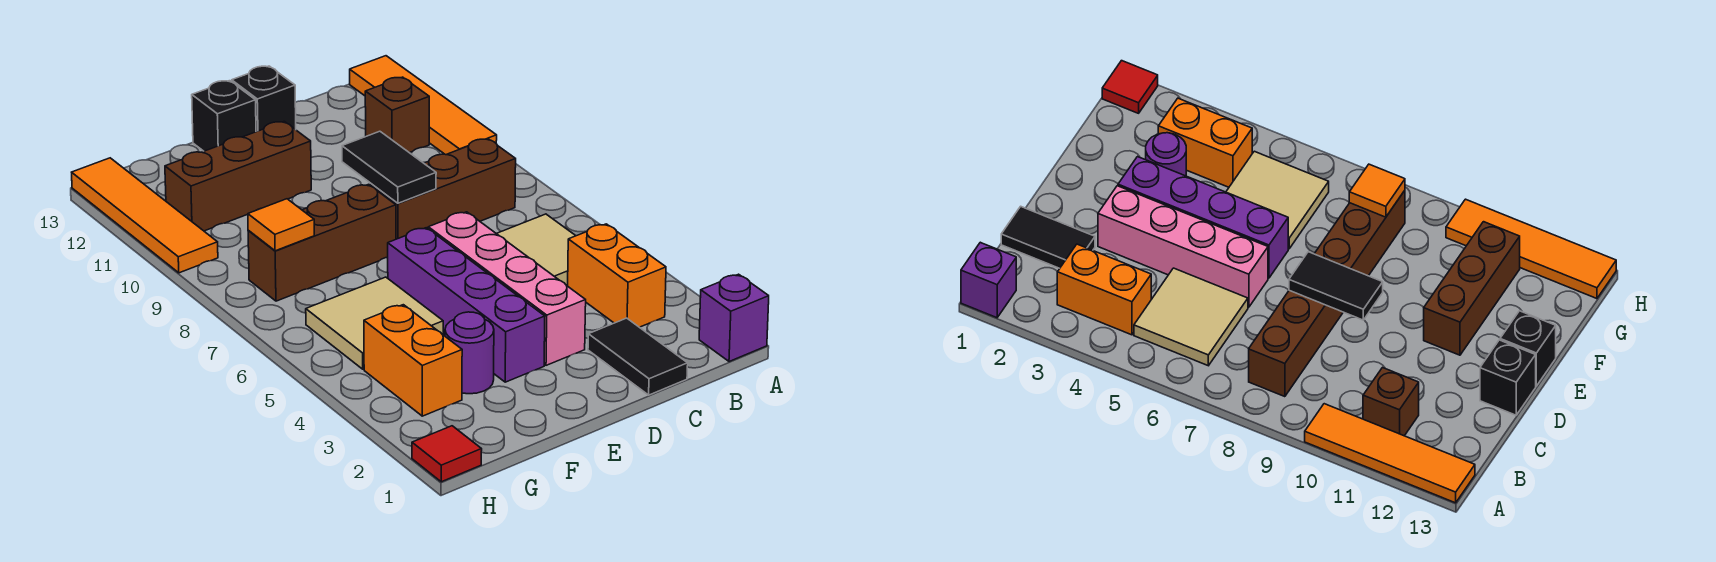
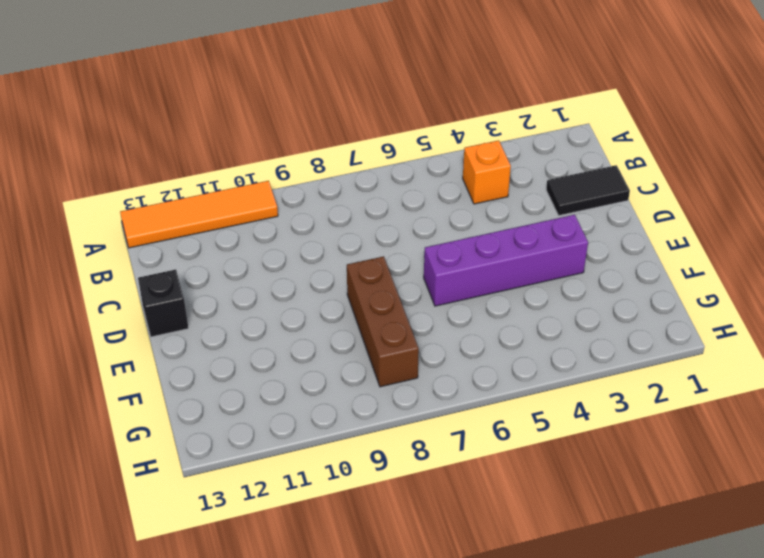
orange brick B4 level 1 -> orange brick B3:B4 level 1
none -> purple brick A1 level 1
none -> tan tile B5:C6 level 1
none -> brown brick B8:D8 level 1

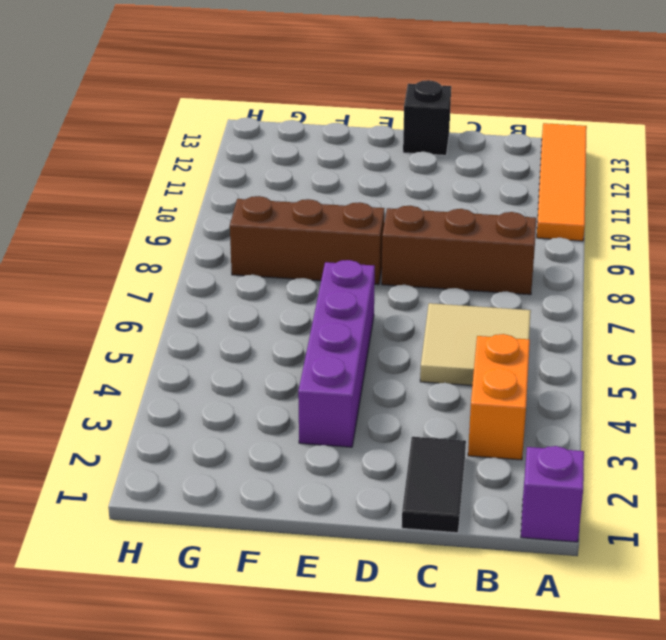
none -> brown brick B11 level 1
none -> pink brick D3:D6 level 1
none -> brown brick E11:G11 level 1

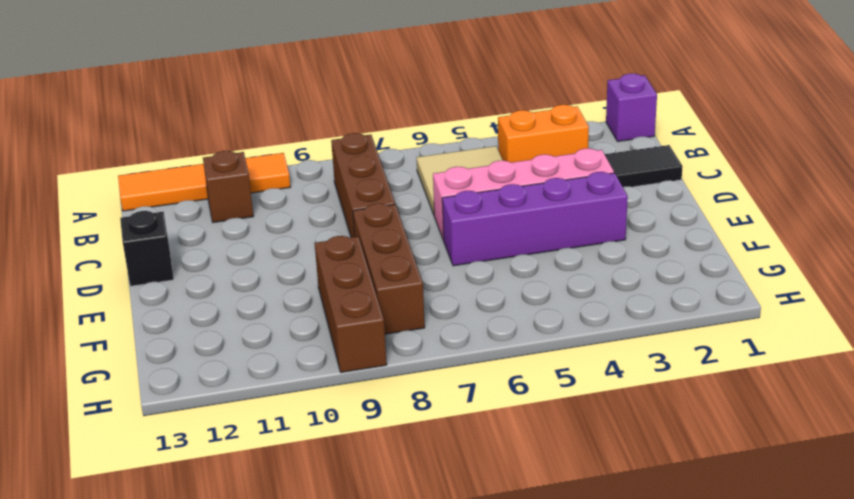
brown brick F9:H9 level 1 -> brown brick E11:G11 level 1
none -> black brick E13 level 1
none -> purple round brick F3 level 1
none -> tan tile F5:G6 level 1

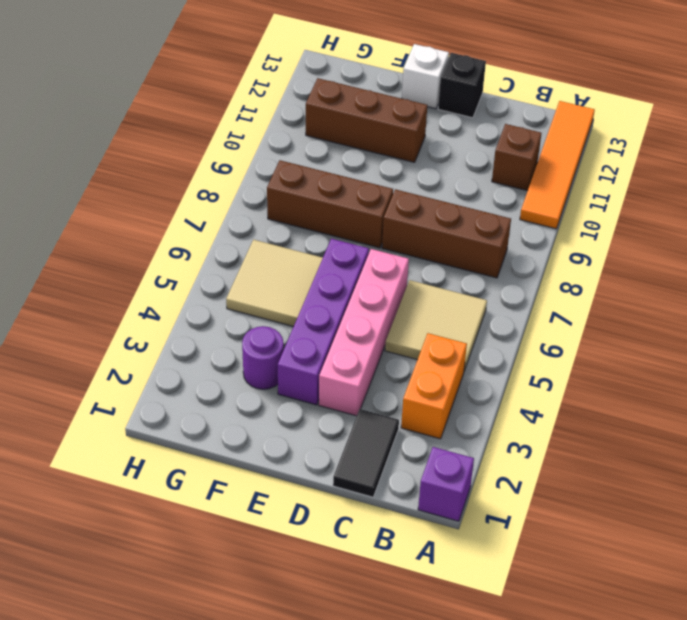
white brick E13 level 1 -> black brick E13 level 1
none -> orange brick G3:G4 level 1
none -> red tile H1 level 1
none -> orange tile H10:H13 level 1

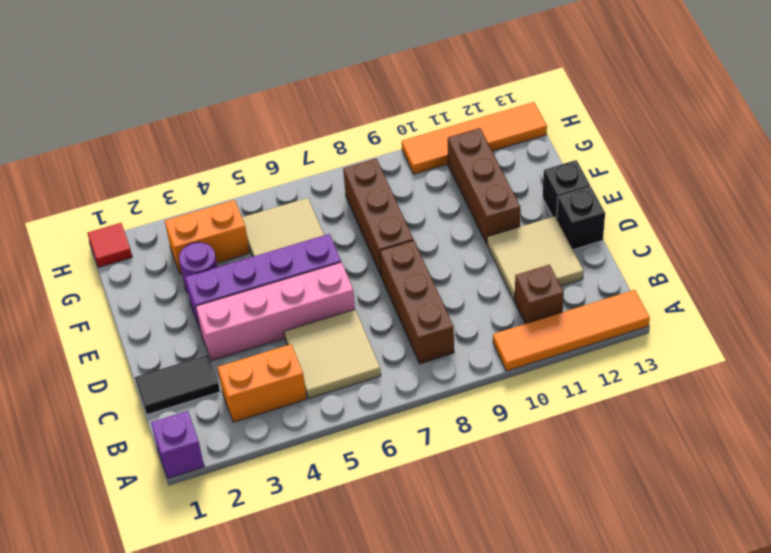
tan tile C11:D12 level 1 -> none
none -> black tile D8:D9 level 2
none -> orange tile G8 level 2

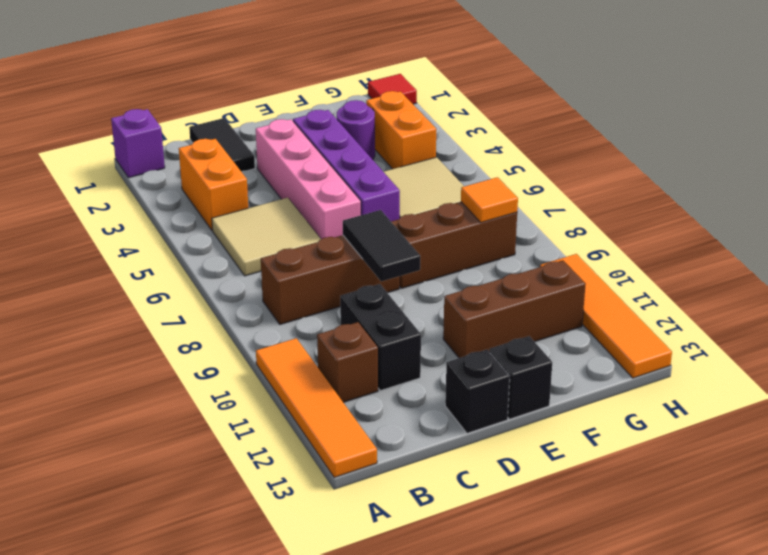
black brick C10:C11 level 1 -> none

